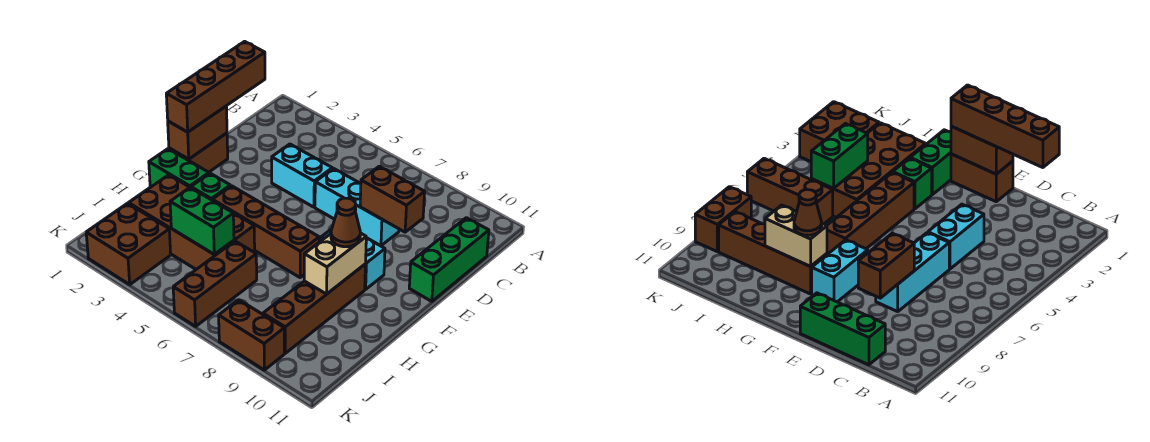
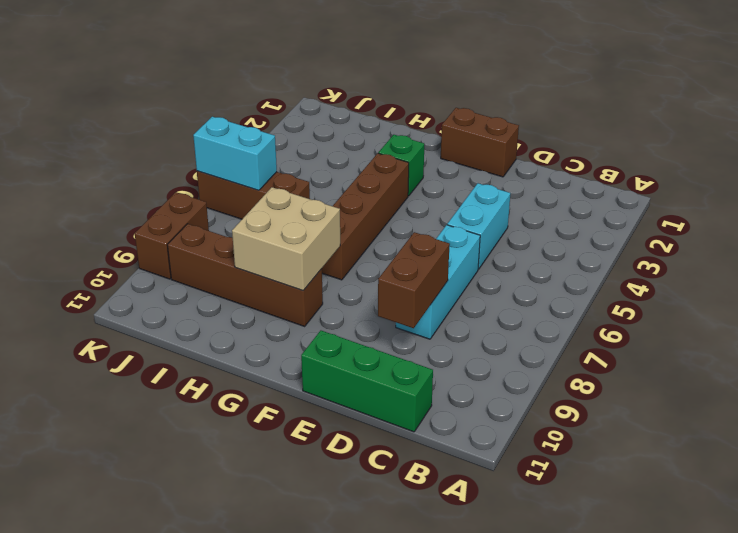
tan brick G8:H9 level 2 -> tan brick G9:H9 level 2
cyan brick J6:K6 level 2 -> cyan brick F8:F9 level 1
none -> green brick G1:G2 level 1
none -> brown brick H2:I5 level 1
none -> brown brick J2:K3 level 1

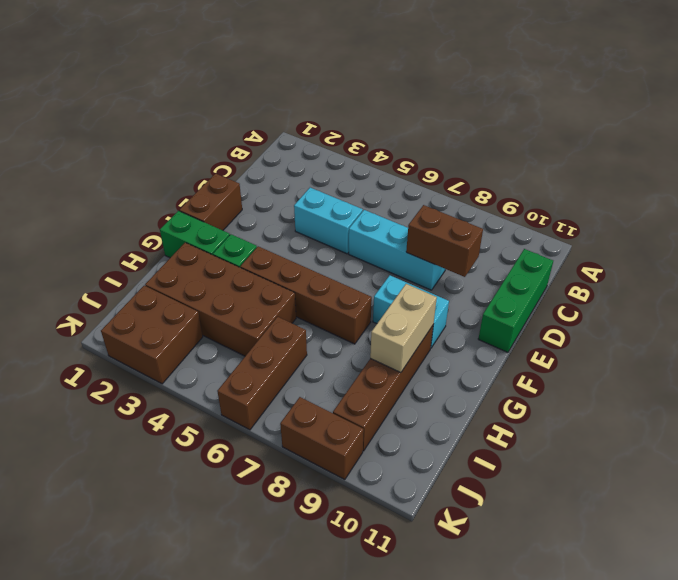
none -> brown brick E1:F1 level 2
none -> green brick I4:I5 level 2
none -> brown brick C1:F1 level 3

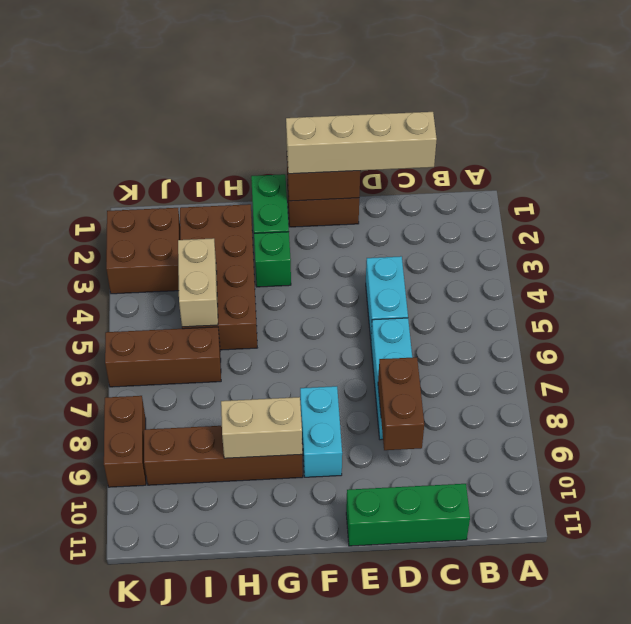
tan brick C1:F1 level 3 -> brown brick C1:F1 level 3
tan brick I4:I5 level 2 -> green brick I4:I5 level 2
none -> brown brick G4:G7 level 1
none -> brown cone G9 level 3

